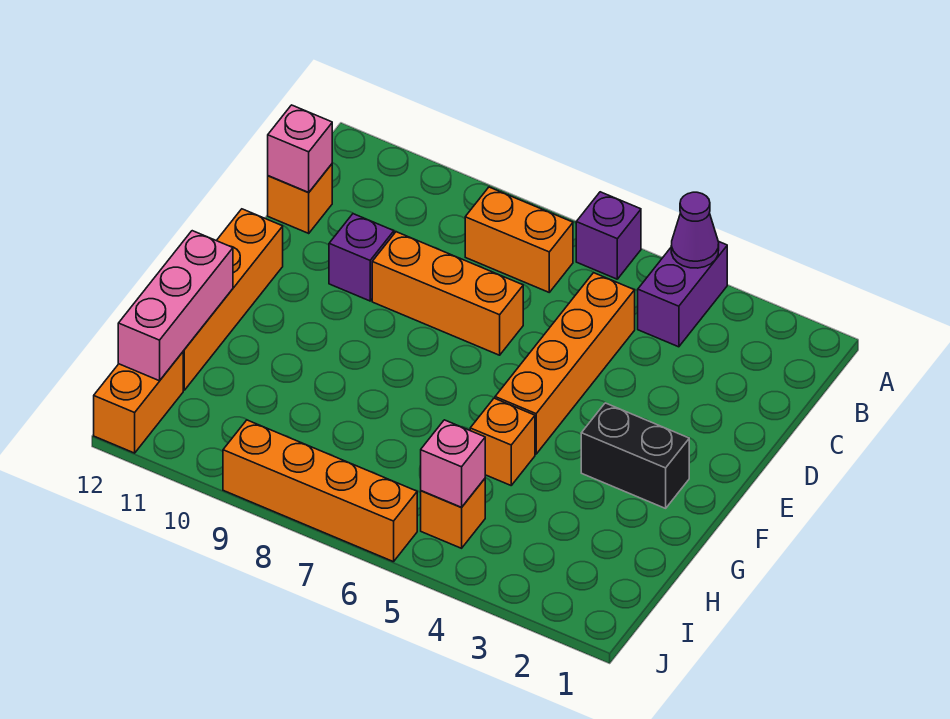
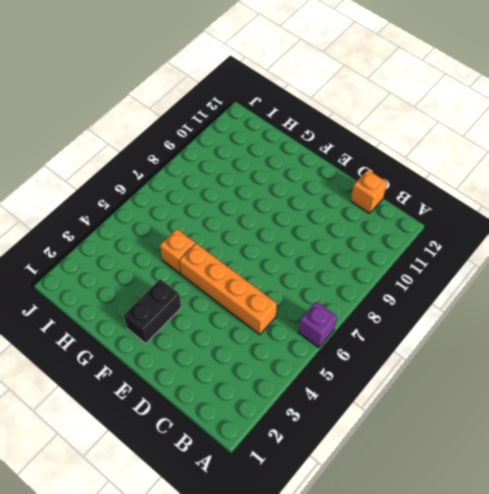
none -> purple brick A4:B4 level 1
none -> orange brick B7:B8 level 1
none -> orange brick D7:D9 level 1

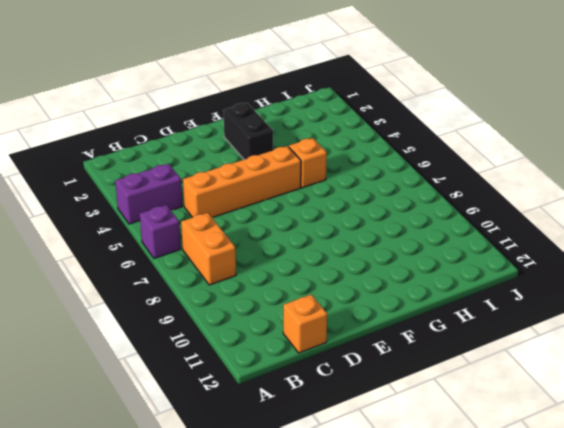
none -> orange brick D7:D9 level 1
none -> purple brick D10 level 1
none -> orange brick E12:H12 level 1

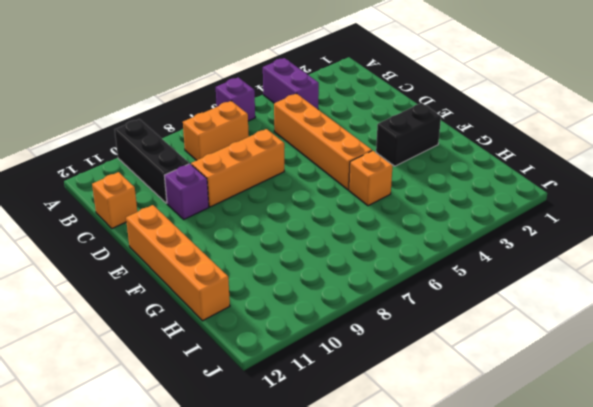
black brick A10:C10 level 1 -> none
none -> orange brick I5 level 1
none -> orange brick I12:J12 level 1
none -> orange brick J6:J9 level 1

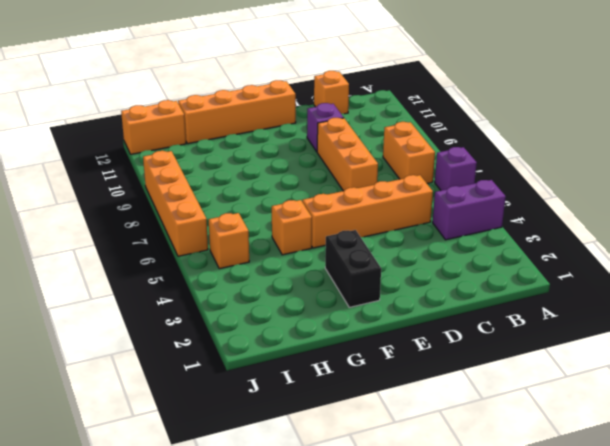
none -> purple cone A4 level 2
none -> pink brick C12 level 2
none -> pink brick G12:I12 level 2

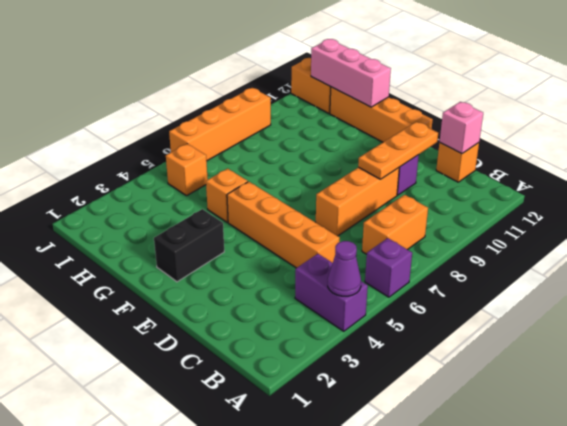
orange plate D9:D11 level 2 -> none
none -> pink brick I5 level 2

